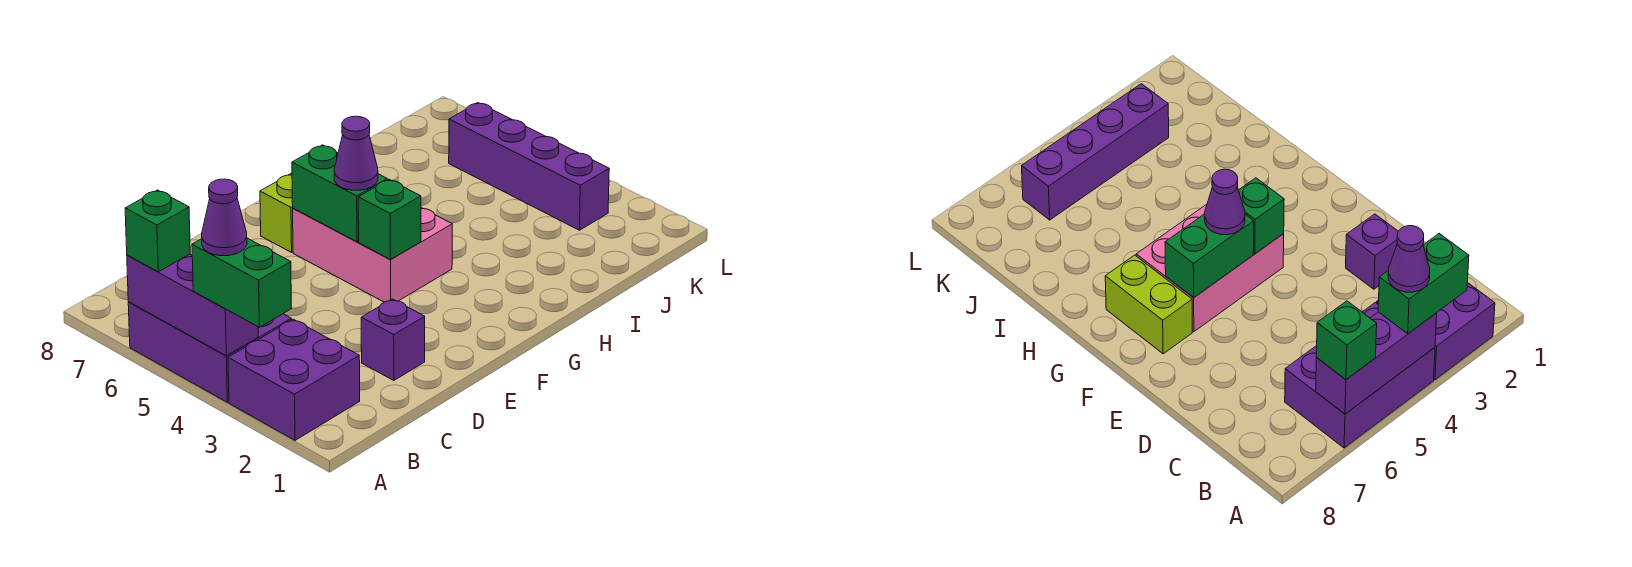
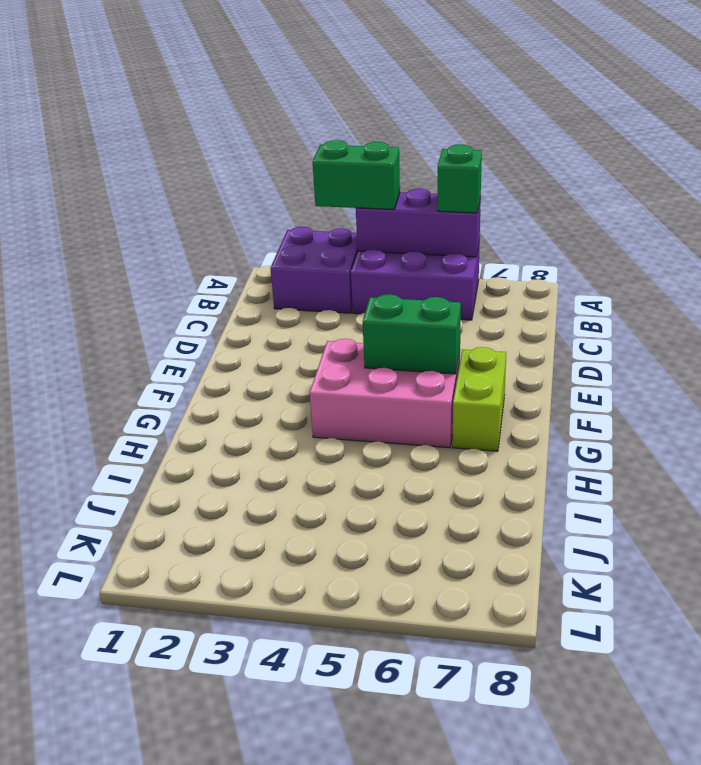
none -> purple brick D2 level 1
none -> purple brick K3:K6 level 1
none -> green brick F4 level 2

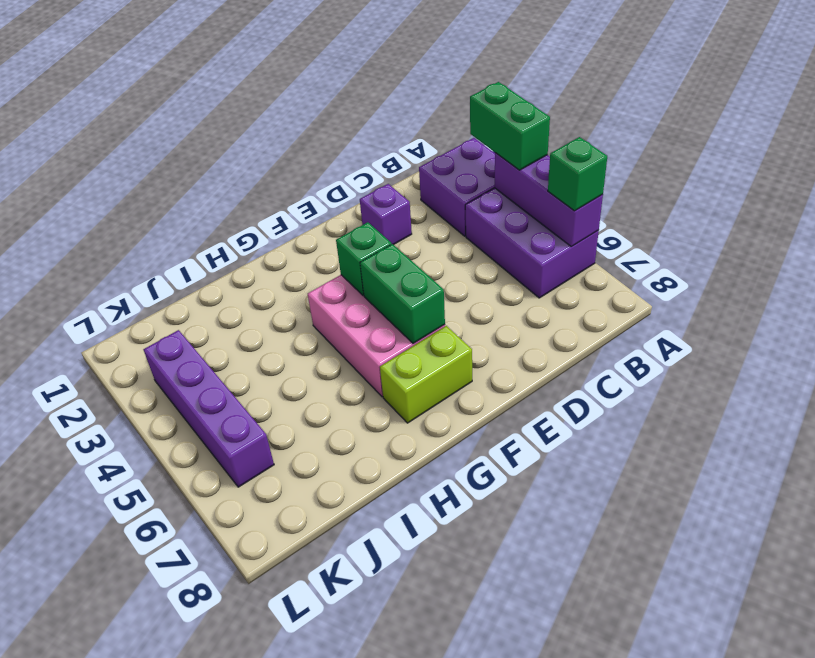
none -> purple cone F5 level 3
none -> purple cone A4 level 4

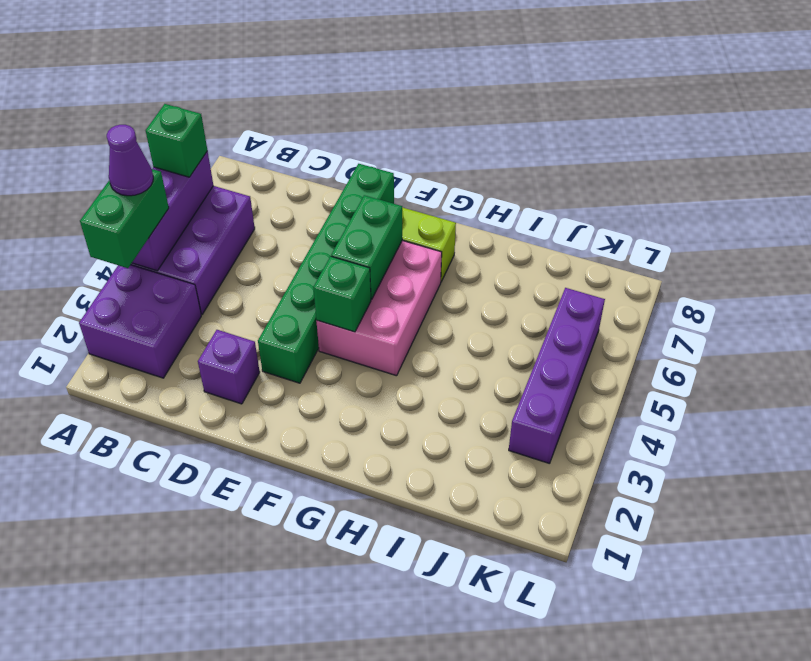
green brick E3:E8 level 1 -> none
none -> purple cone F5 level 3

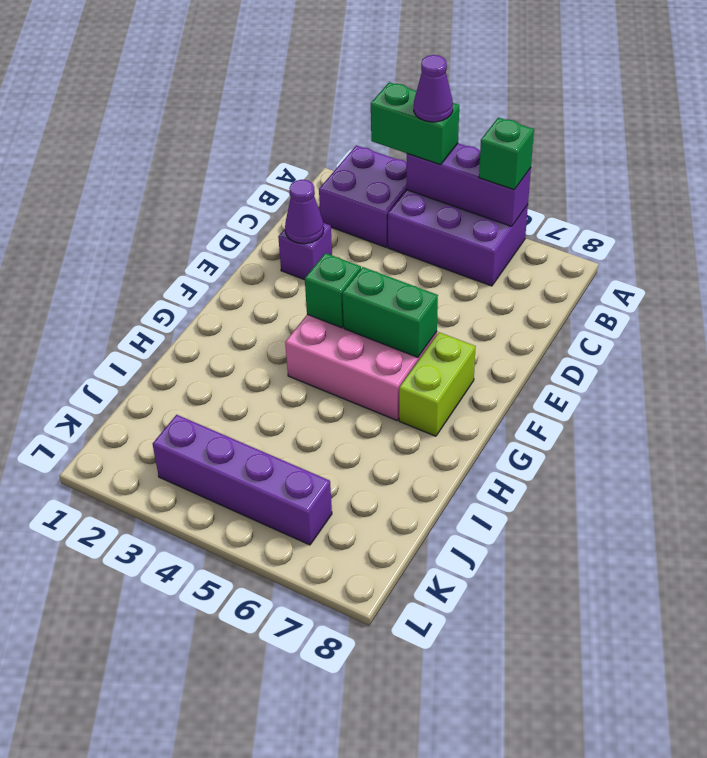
purple cone D2 level 2 -> purple cone F5 level 3

